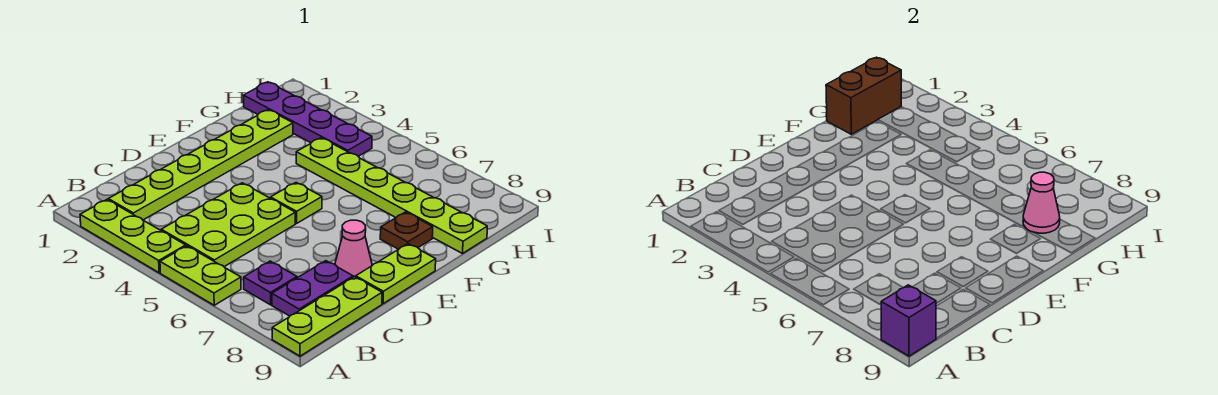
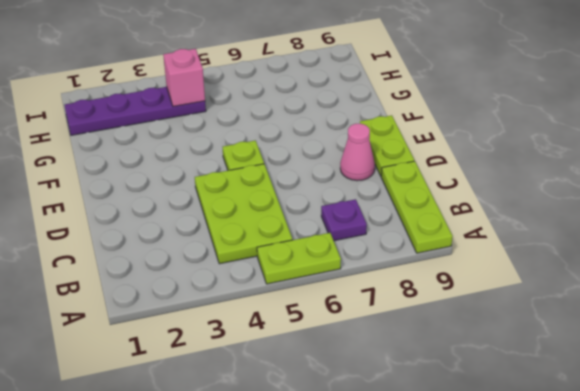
pink brick H4 level 2 -> none
none -> lime plate A2:A4 level 1
none -> lime plate B2:G2 level 1
none -> purple plate B8:C8 level 1

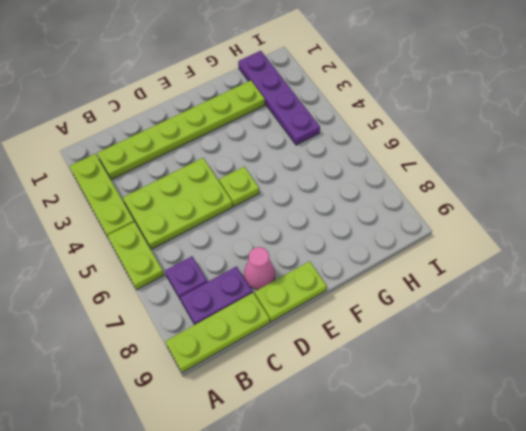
none -> brown plate F8 level 1
none -> lime plate G4:G9 level 1
none -> purple brick A9 level 2

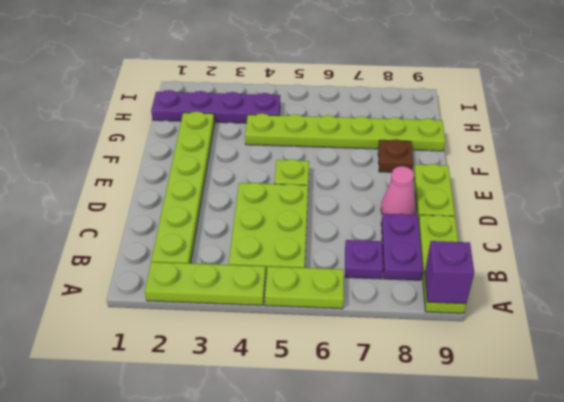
none -> brown brick G1:H1 level 2
none -> pink cone G8 level 2

